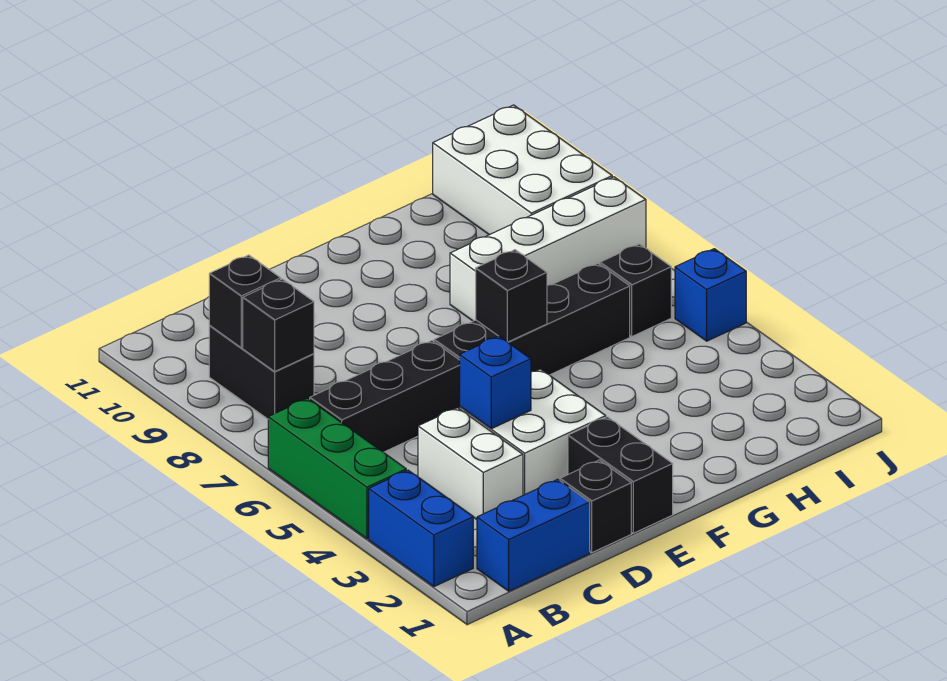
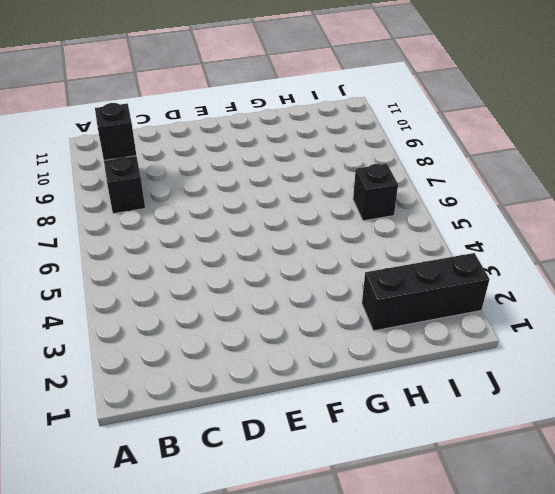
black brick H2:J2 level 1 -> black brick B6:D6 level 1
none -> blue brick A2:A3 level 1
none -> green brick A4:A6 level 1
none -> blue brick B1:C1 level 1

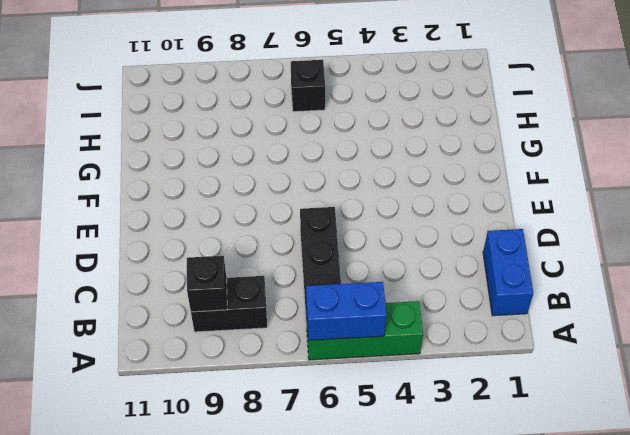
blue brick A5:A6 level 2 -> blue brick A2:A3 level 1
none -> white brick C3:C4 level 1
none -> black brick D1 level 1
none -> white brick D3:E4 level 1

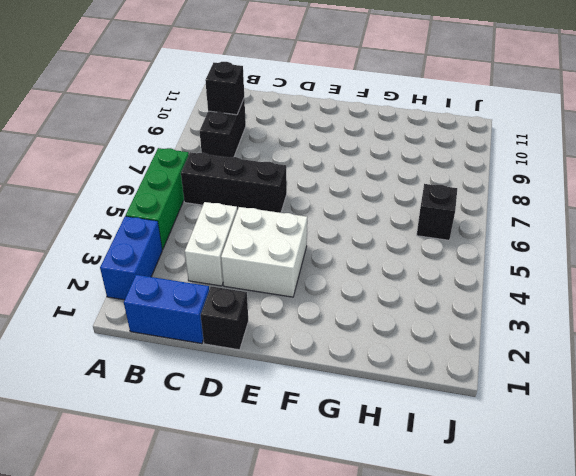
none -> black brick E1:E2 level 1
none -> black brick E6:H6 level 1
none -> white brick G8:J8 level 1

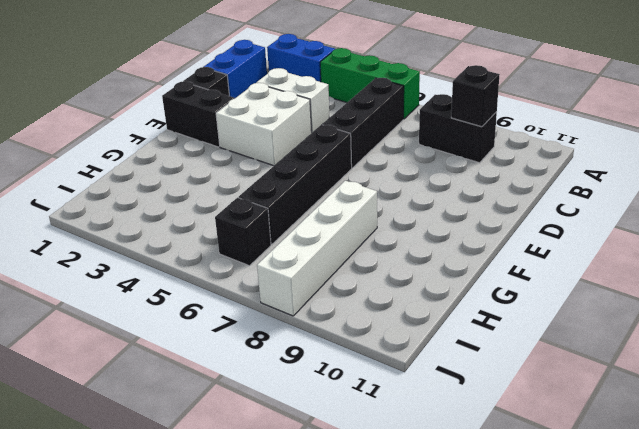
none -> white brick I9:J11 level 1
none -> blue brick J5 level 1
none -> black brick B8 level 2

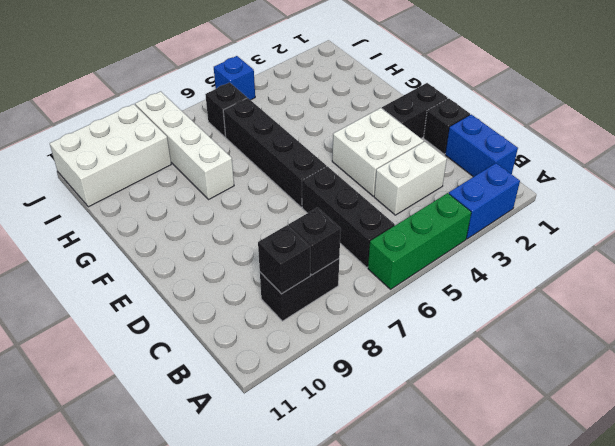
none -> blue brick D4 level 2
none -> black brick F6 level 2

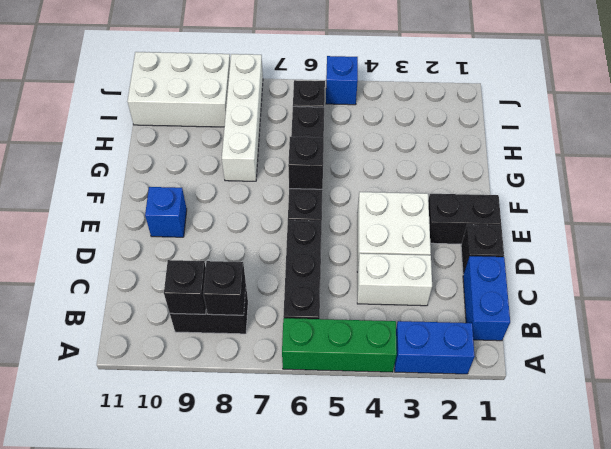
blue brick E10 level 1 -> blue brick D4 level 2

